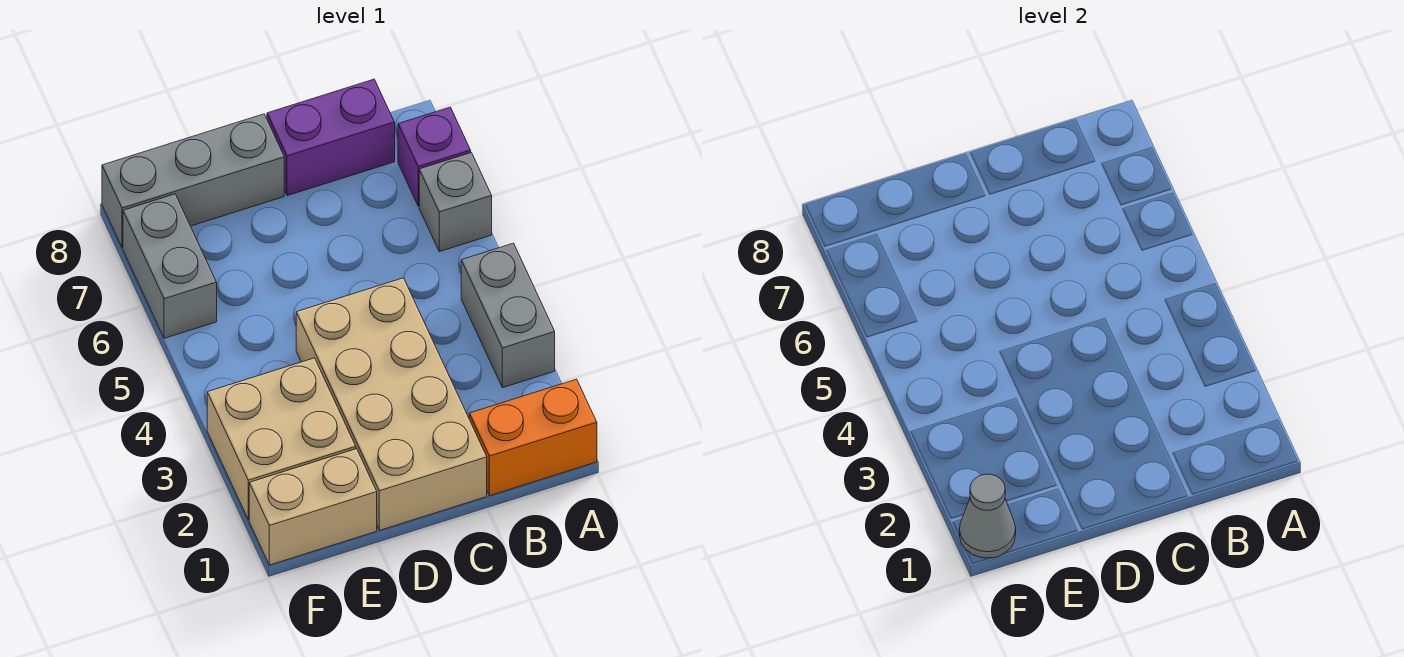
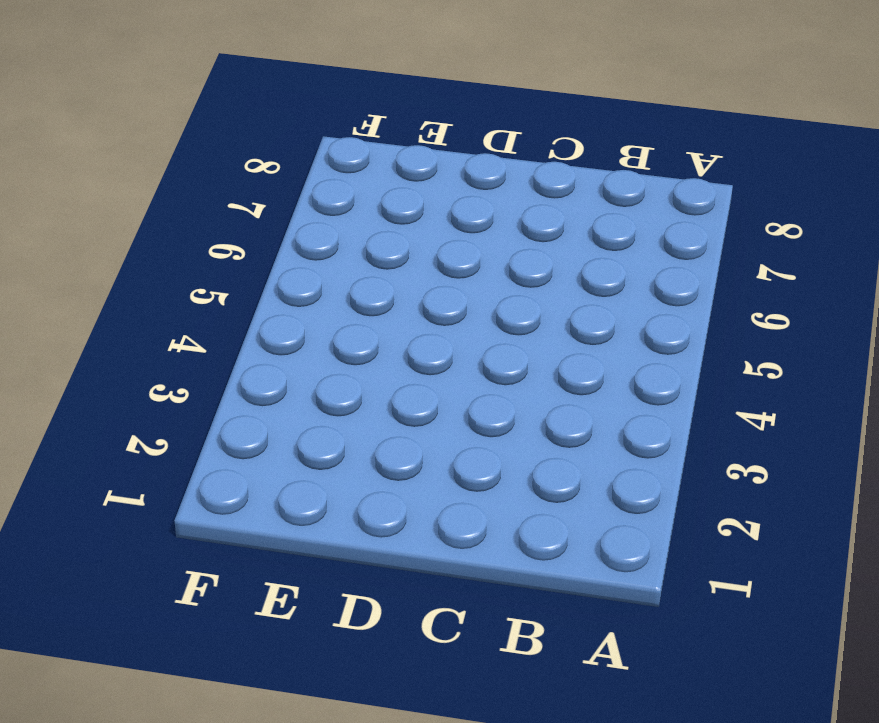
none -> orange brick A1:B1 level 1
none -> grey brick A3:A4 level 1

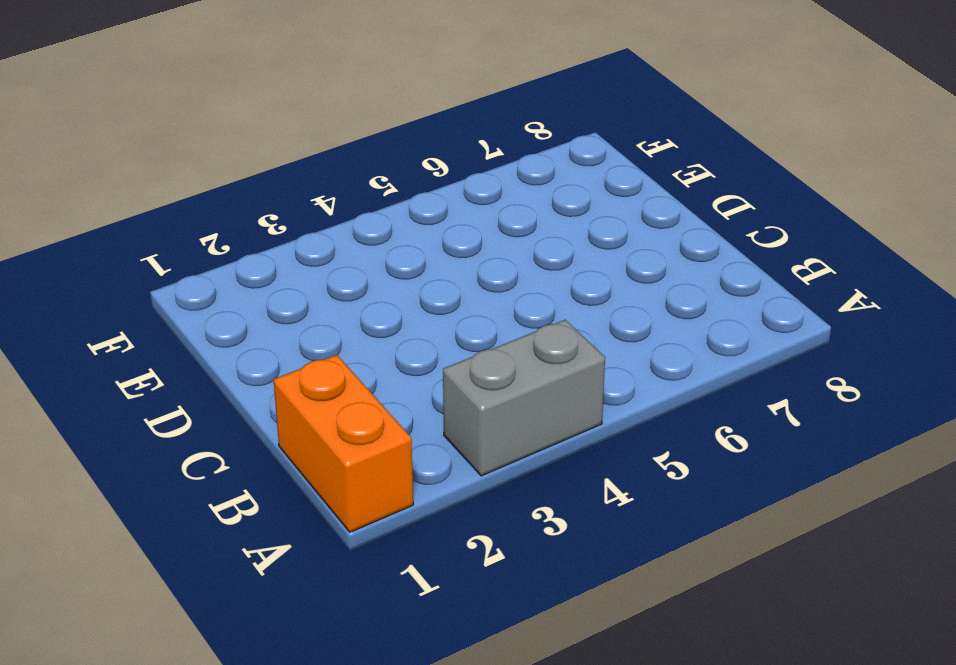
none -> grey brick A6 level 1
none -> purple brick A7 level 1

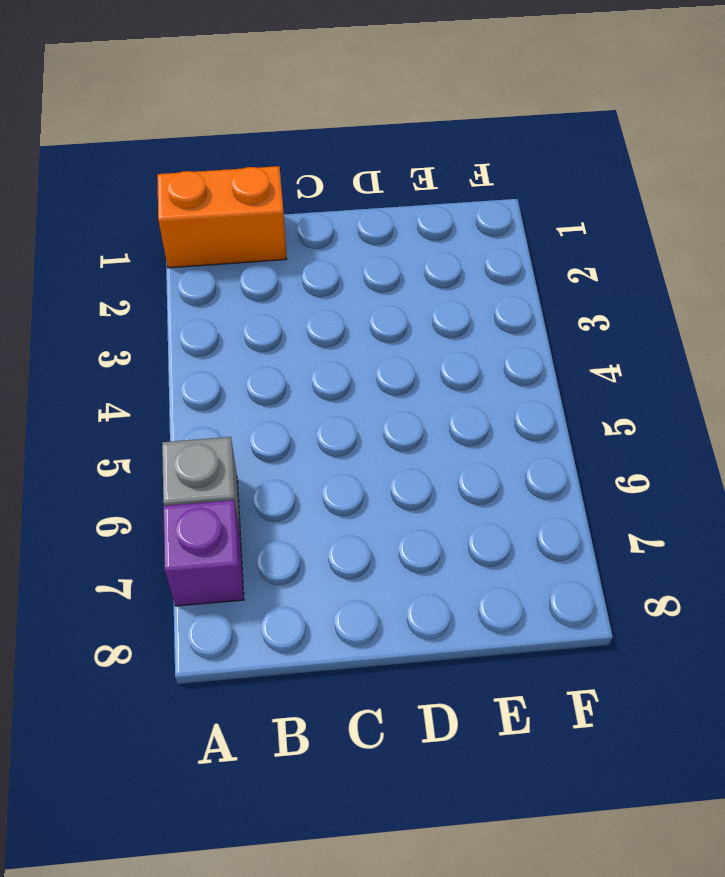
none -> grey brick A3:A4 level 1
none -> purple brick B8:C8 level 1

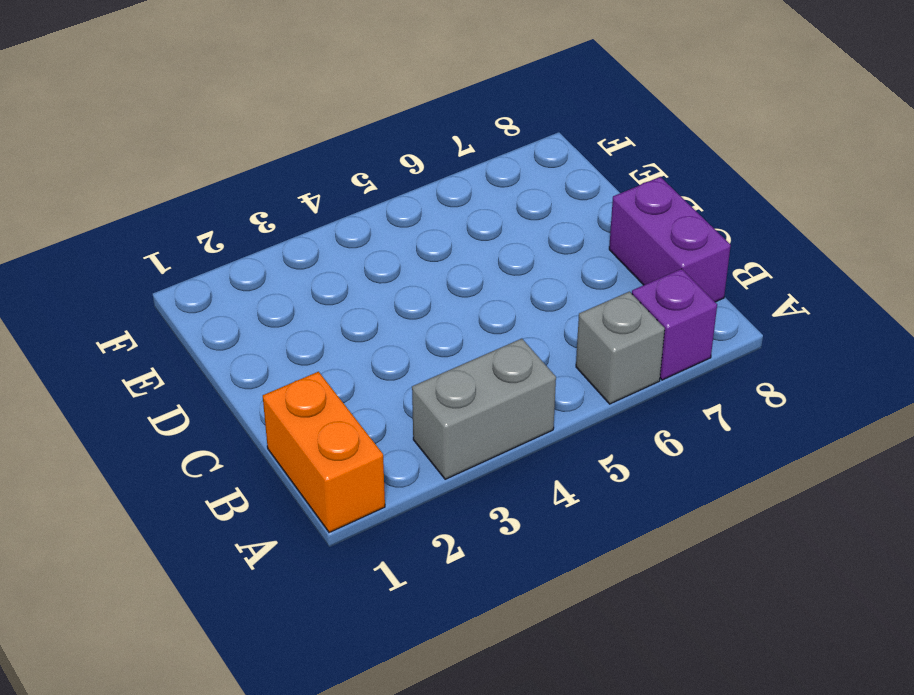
none -> tan brick C1:D4 level 1
none -> grey brick D8:F8 level 1

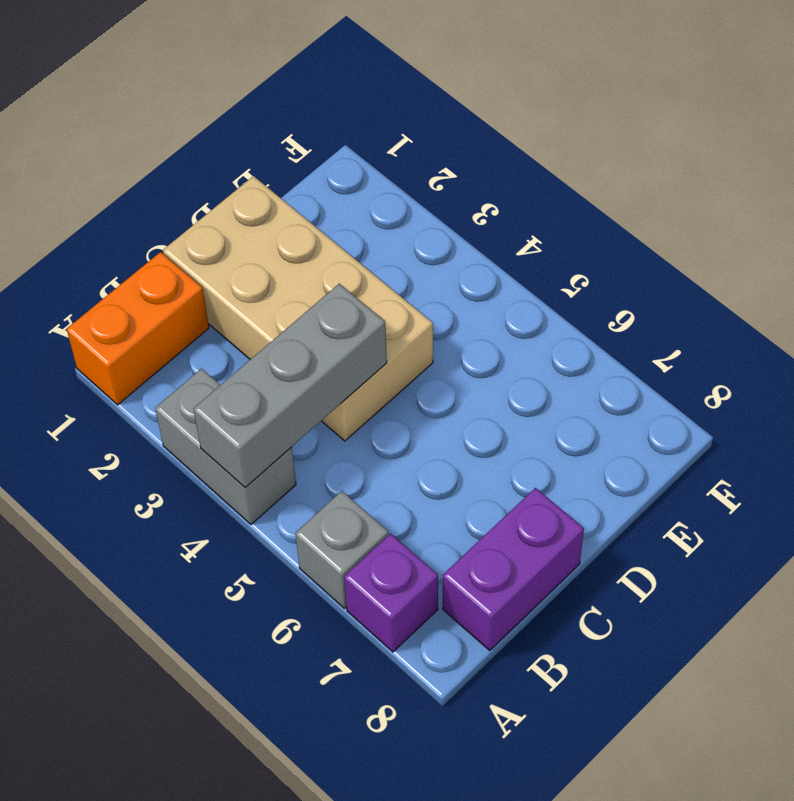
grey brick A4:C4 level 2 -> grey brick D8:F8 level 1
none -> tan brick E1:F1 level 1
none -> tan brick E2:F3 level 1

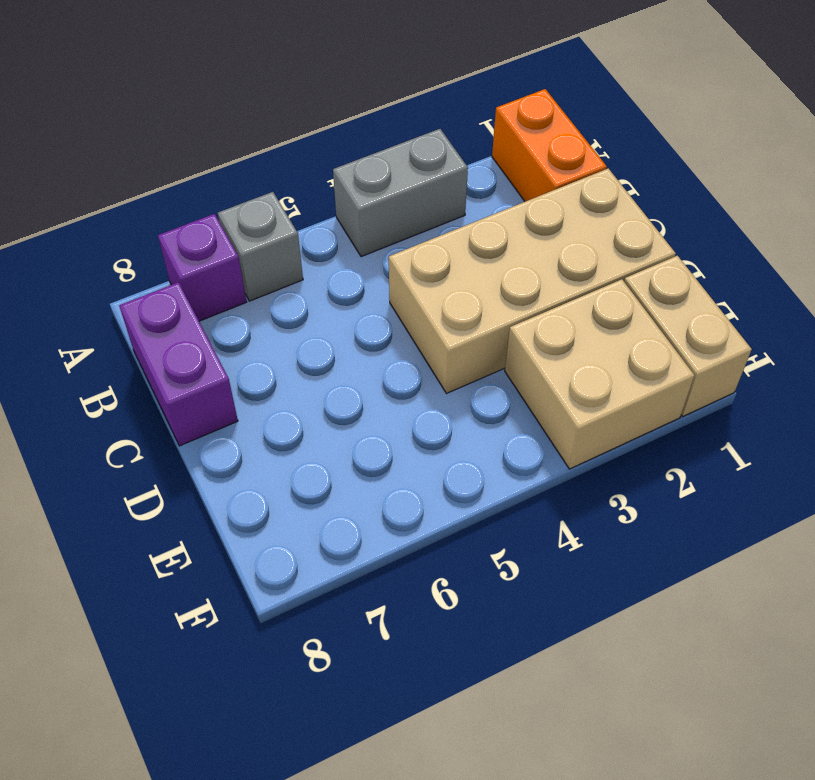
none -> grey brick D8:F8 level 1
none -> grey brick F6:F7 level 1

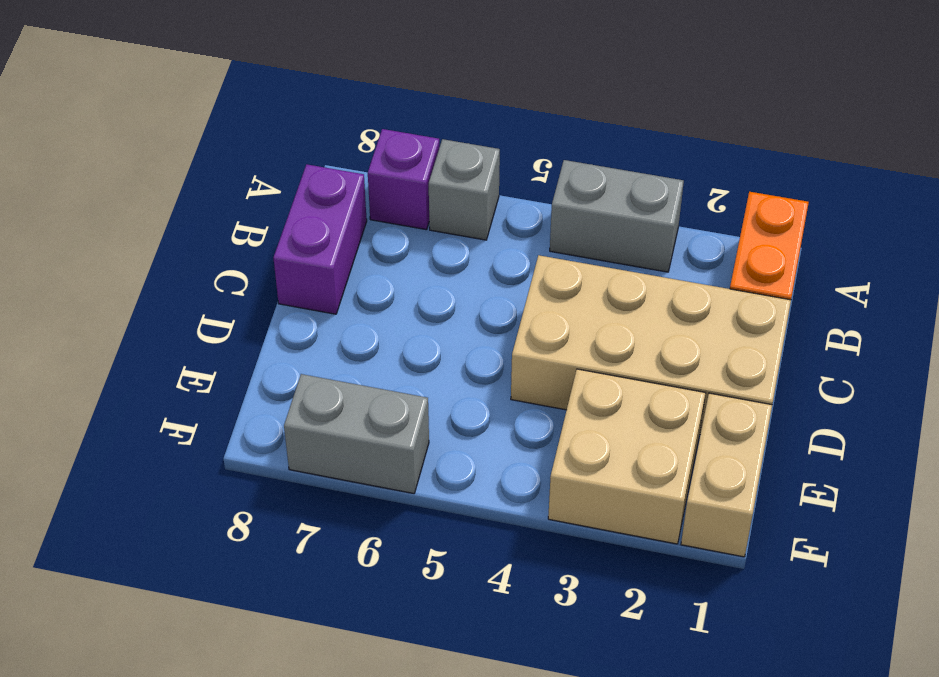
none -> grey brick D8:F8 level 1
none -> grey cone F1 level 2

